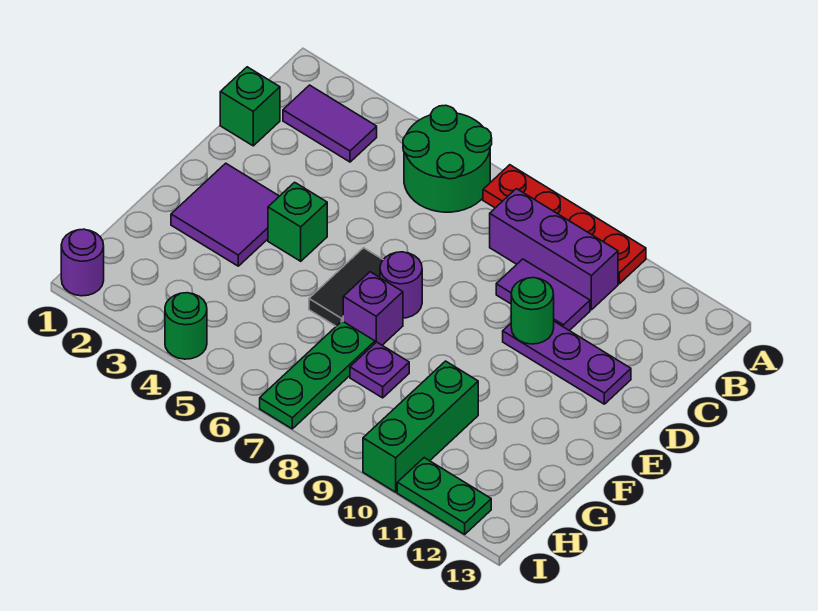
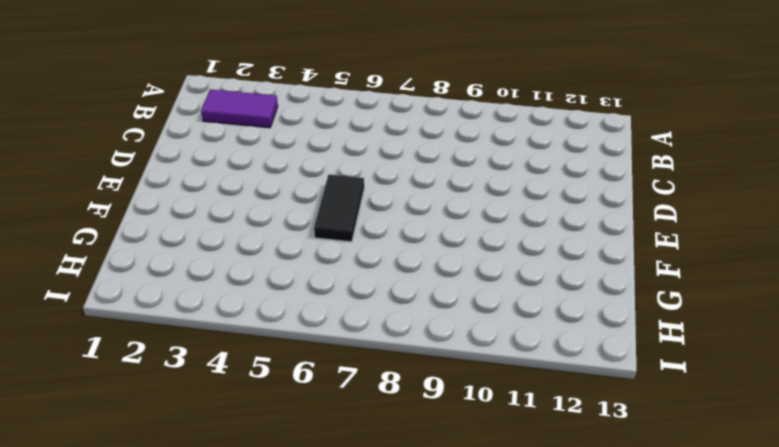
none -> green round brick A5:B6 level 1
none -> red plate A7:A10 level 1
none -> purple brick B8:B10 level 1

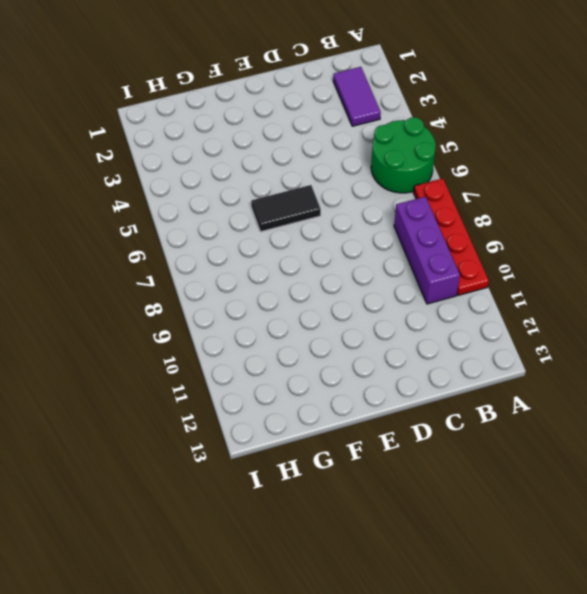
none -> green brick C1 level 1
none -> purple tile C9:C10 level 1
none -> purple plate D10:D12 level 1

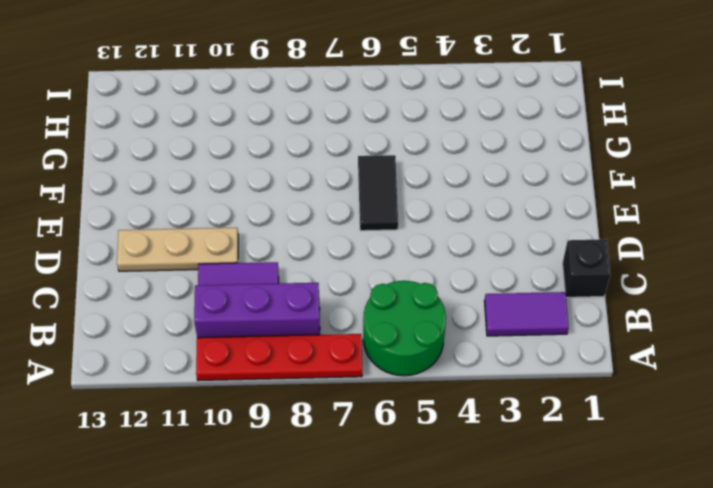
black brick C1 level 1 -> green brick C1 level 1
tan plate D10:D12 level 1 -> purple plate D10:D12 level 1
none -> purple tile E2:F3 level 1
none -> green brick E4 level 1
none -> purple round brick E7 level 1

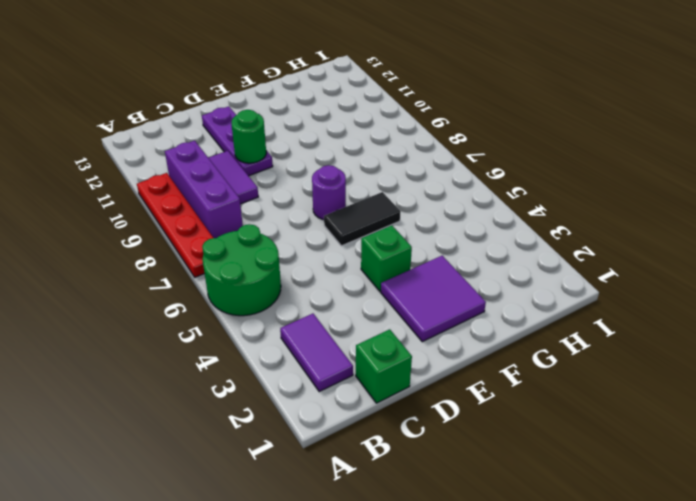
none -> purple brick F7 level 1
none -> green plate G7:I7 level 1
none -> purple plate G8 level 1

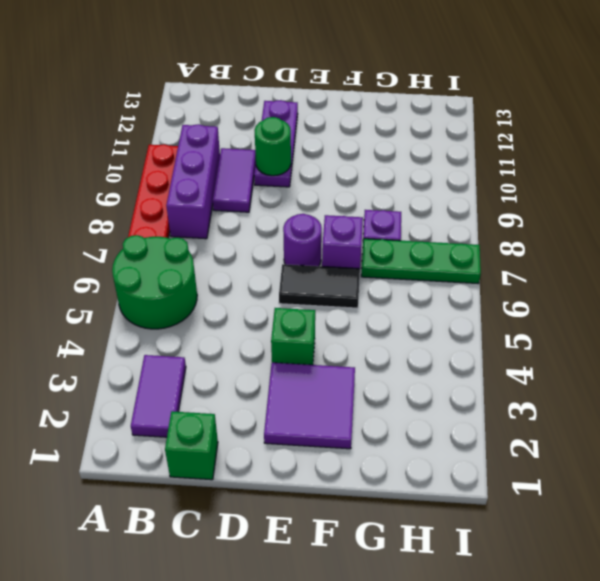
none -> green brick G10:I10 level 1
none -> purple round brick I1 level 1
none -> green round brick I4 level 1

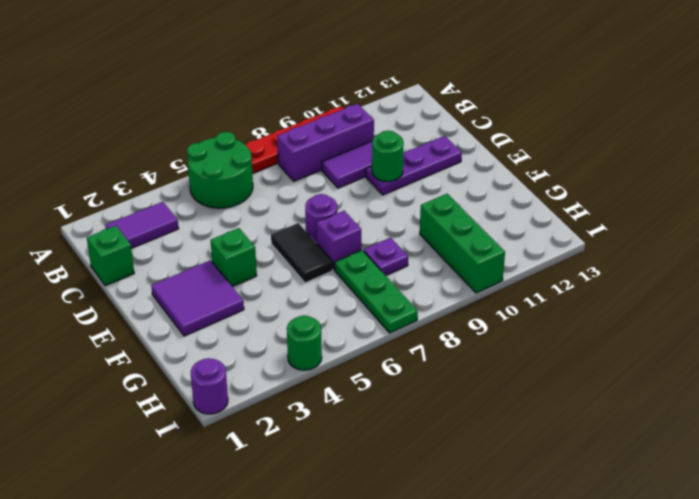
none -> green plate I11:I12 level 1

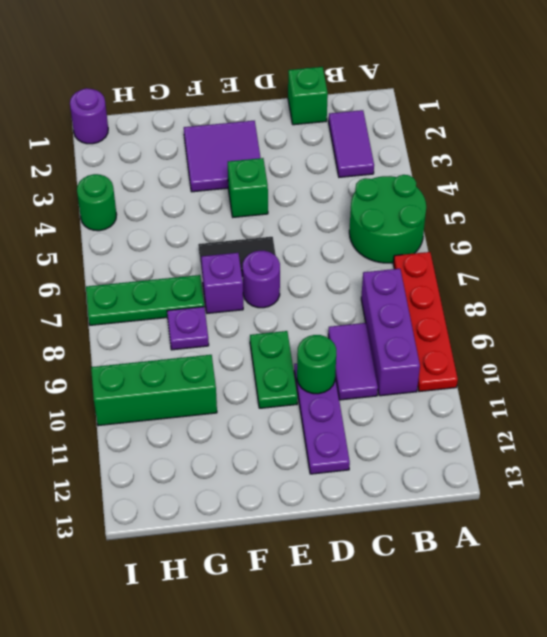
green plate E9:E10 level 1 -> green plate I11:I12 level 1

